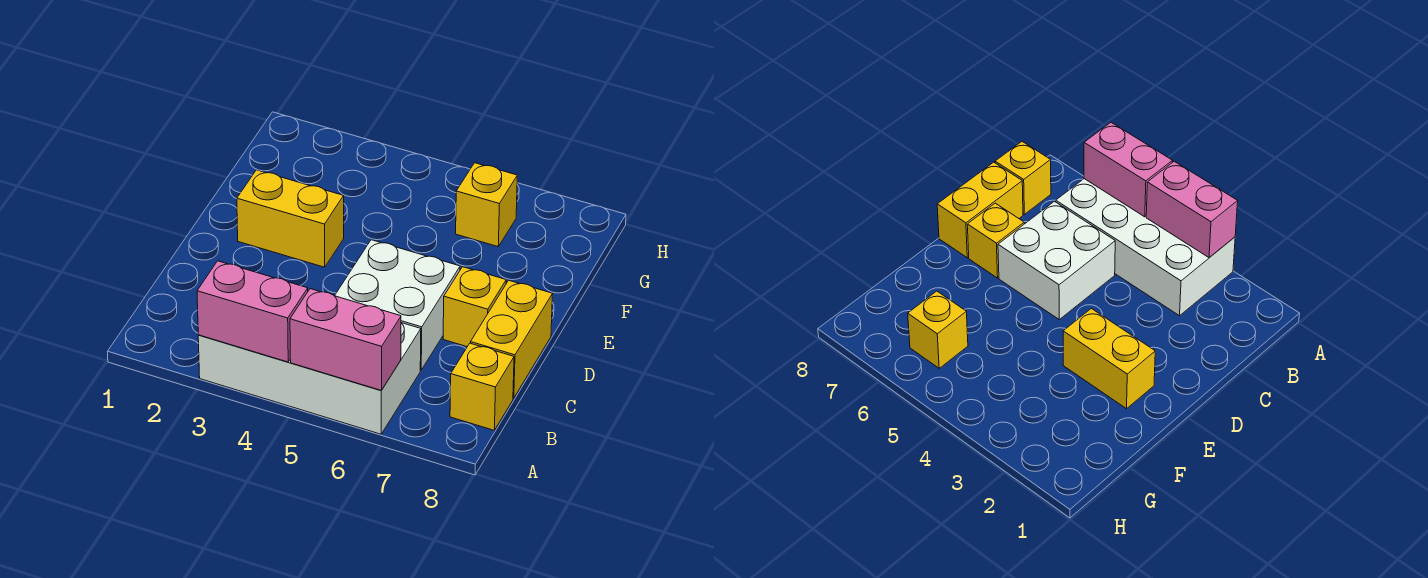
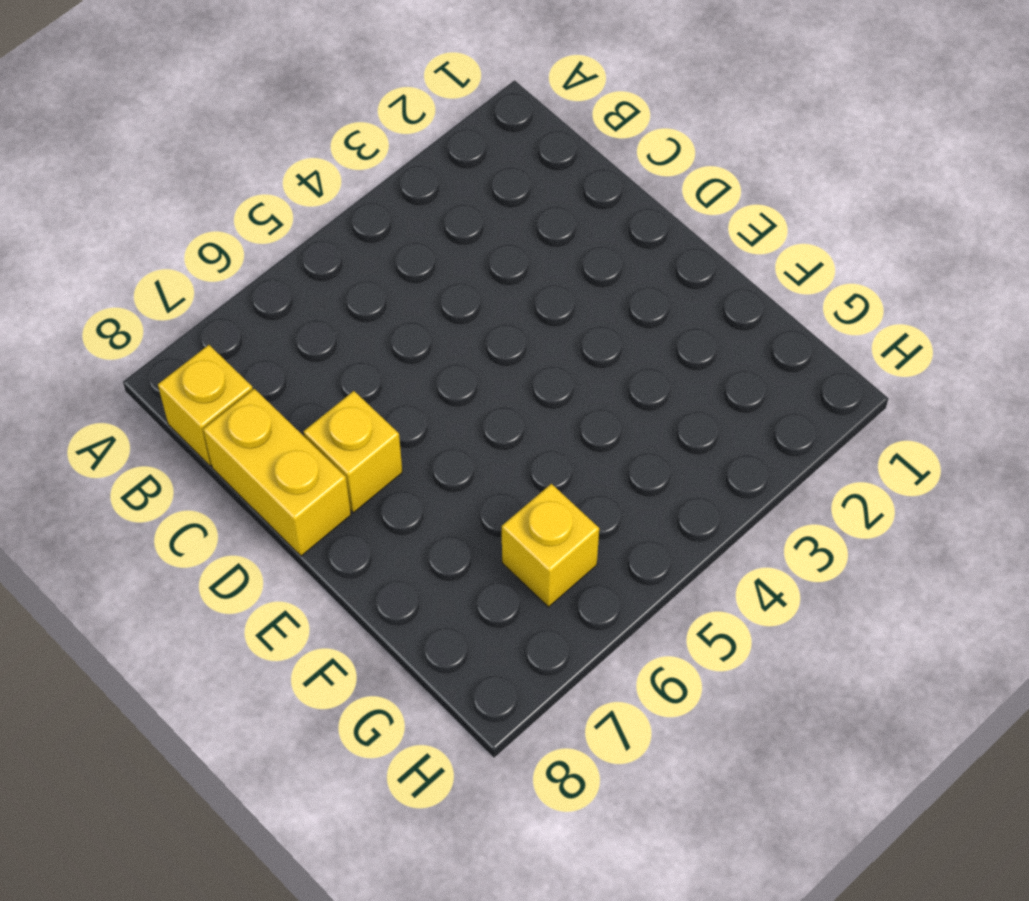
none -> white brick A3:B6 level 1
none -> white brick C5:D6 level 1

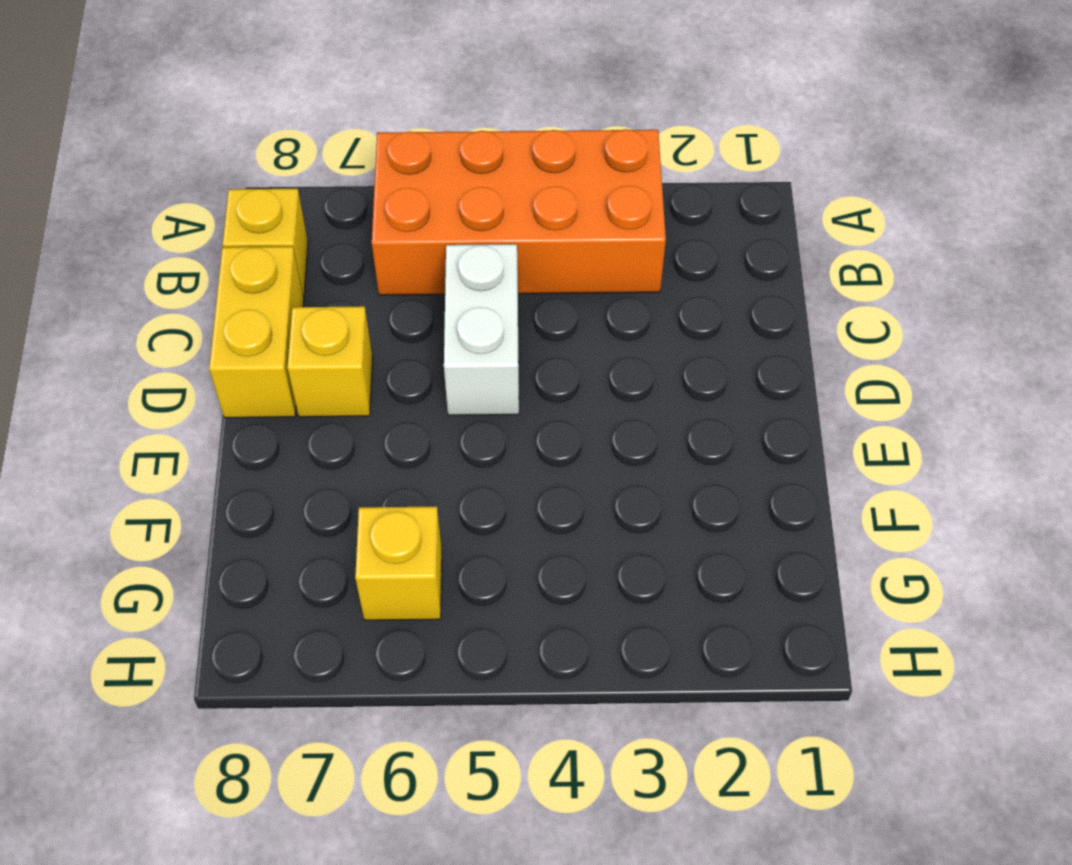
orange brick A3:B6 level 1 -> white brick A3:B6 level 1
white brick C5:D5 level 1 -> white brick C5:D6 level 1
none -> yellow brick E2:E3 level 1
none -> pink brick A3:A4 level 2

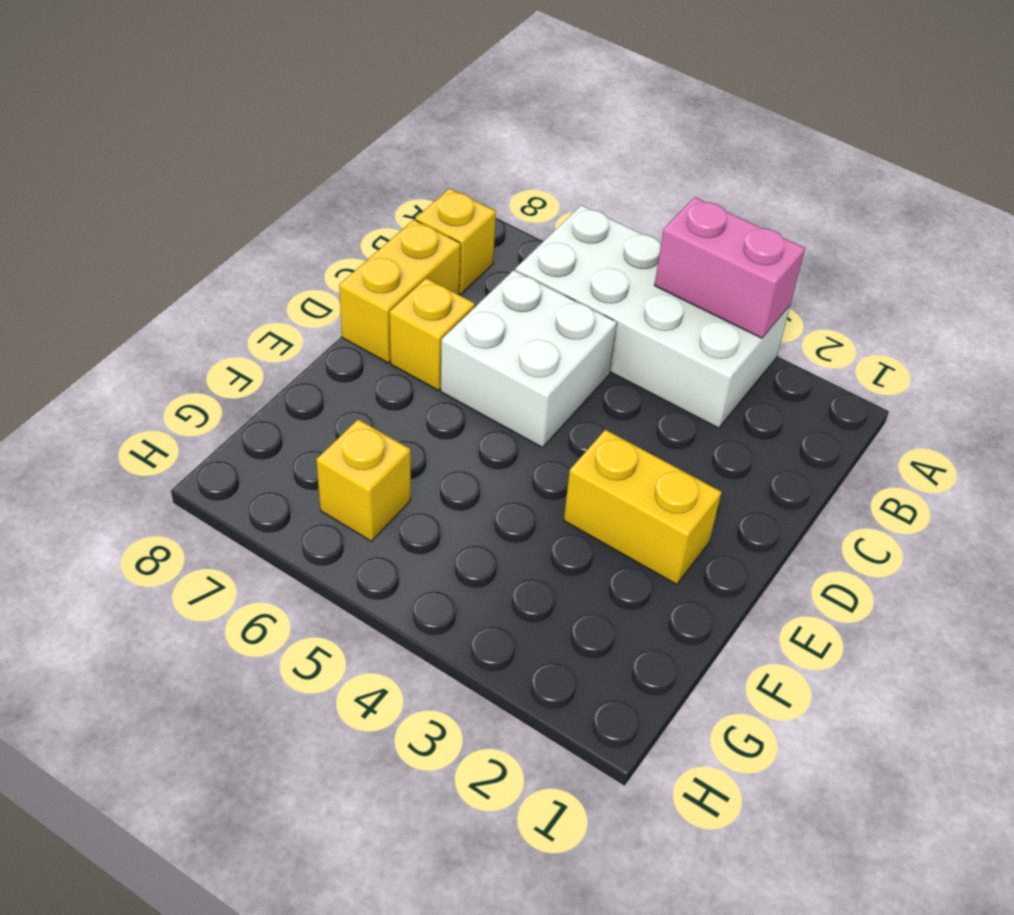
none -> pink brick A5:A6 level 2

